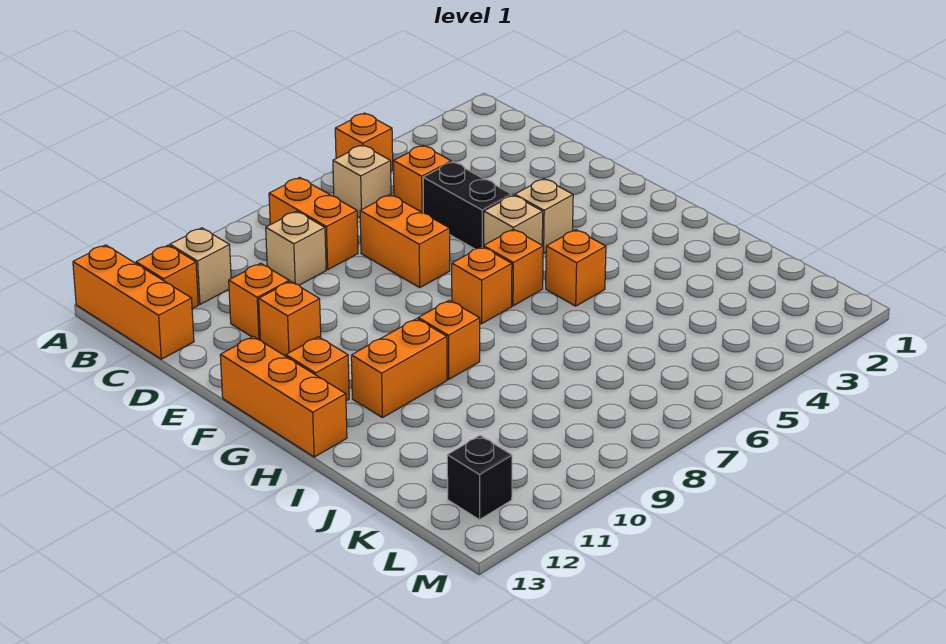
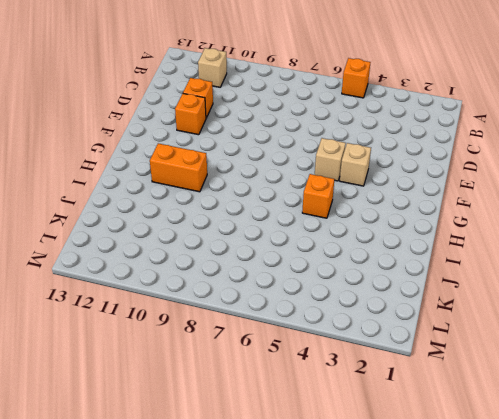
none -> orange brick A13:C13 level 1
none -> tan brick B6 level 1
none -> orange brick B8:C8 level 1

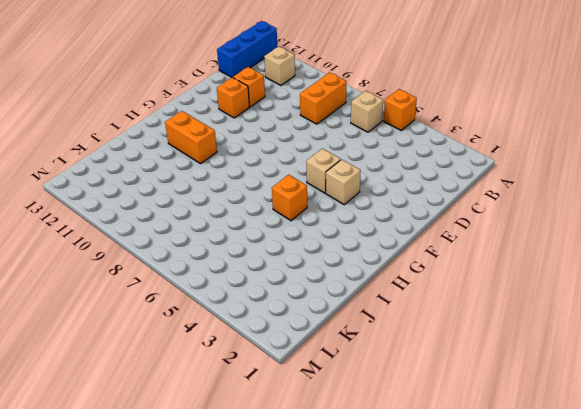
blue brick A13:C13 level 1 -> orange brick A13:C13 level 1
none -> orange brick B12 level 1
none -> orange brick C5 level 1
none -> tan brick C9 level 1

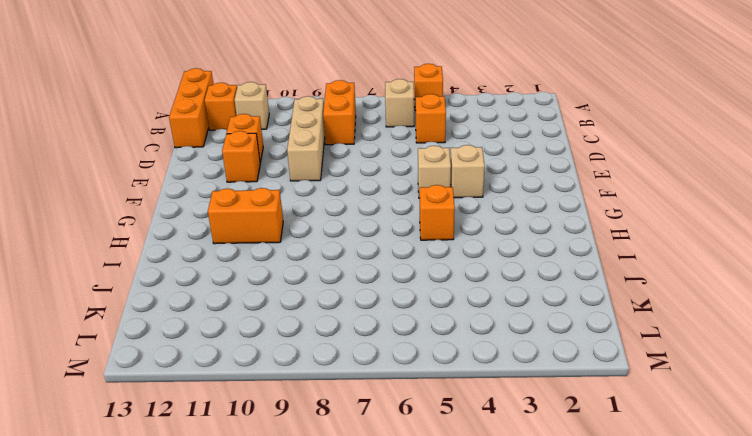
tan brick C9:E9 level 1 -> tan brick C9 level 1
none -> black brick D5:E5 level 1
none -> orange brick D7:E7 level 1
none -> orange brick F13:H13 level 1

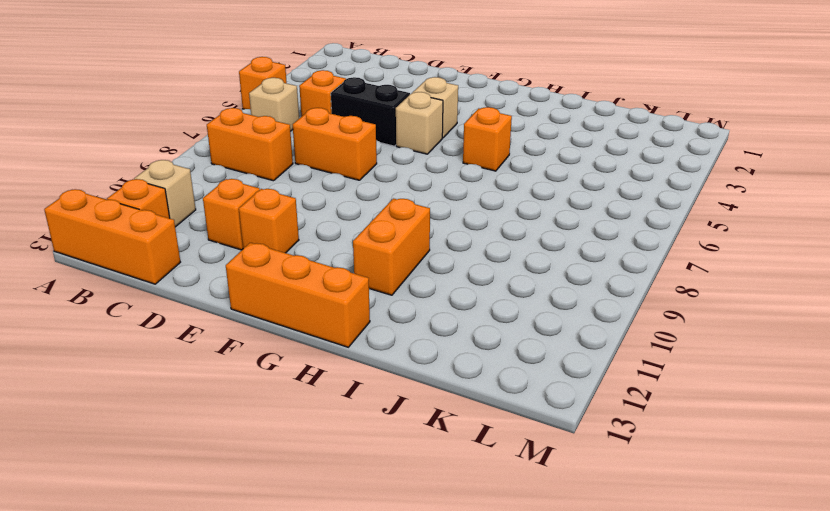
none -> tan brick C9 level 1
none -> orange brick G6 level 1
none -> orange brick G7 level 1

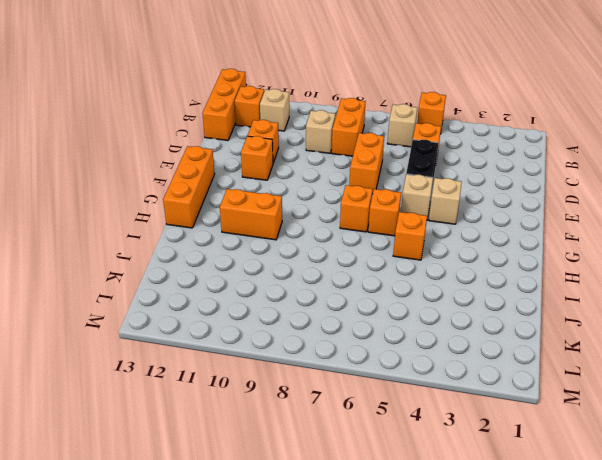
none -> orange brick G12 level 1
none -> orange brick H9 level 1
none -> black brick L12 level 1

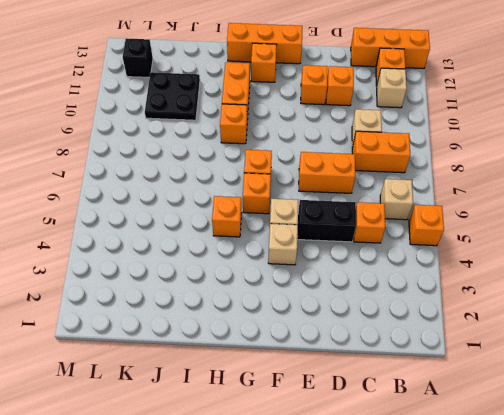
black plate J10:K11 level 1 -> none

